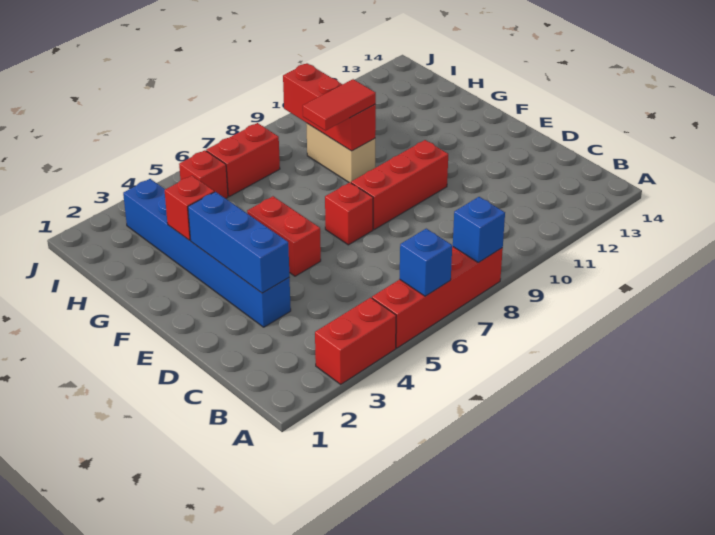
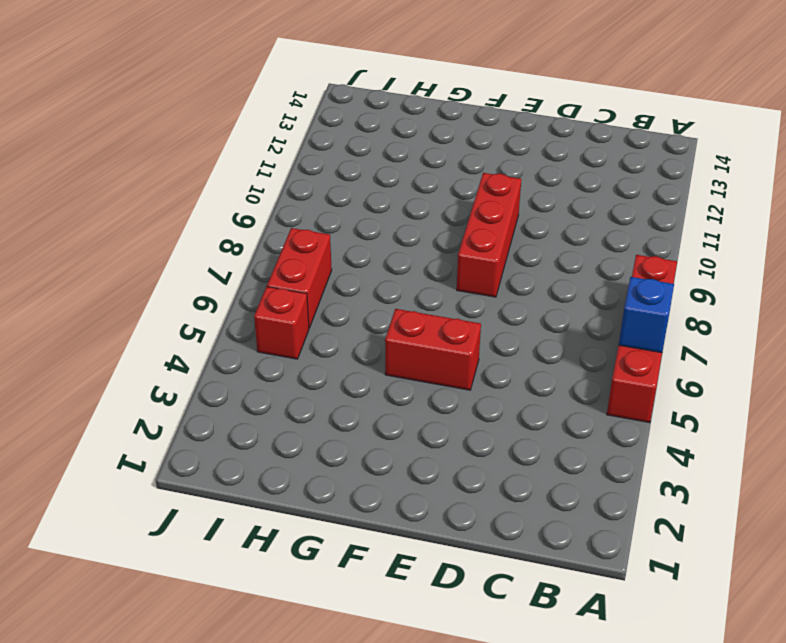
none -> red brick A3:A4 level 1
none -> blue brick D3:I3 level 1
none -> red brick E7 level 1

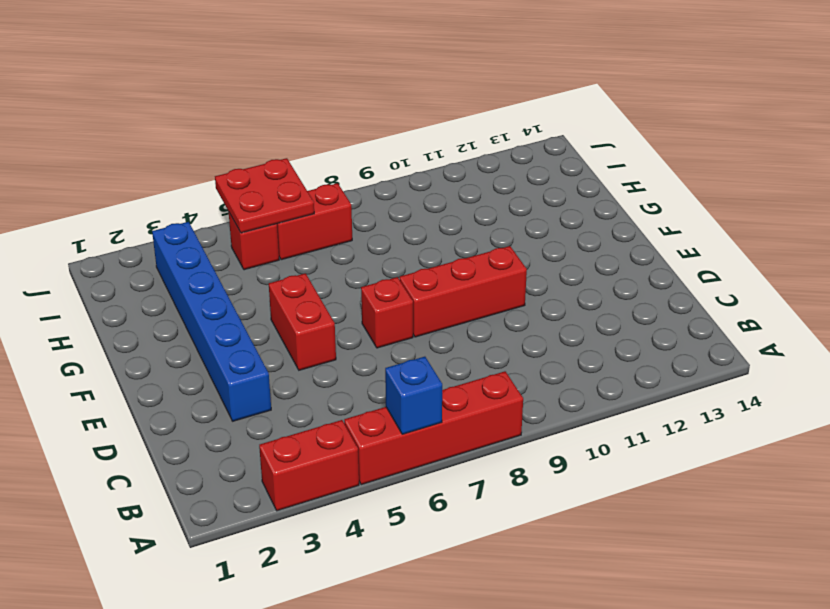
red plate I5:J6 level 2 -> none
none -> tan brick G9:H9 level 1
none -> blue brick A8 level 2
none -> blue brick D3:F3 level 2

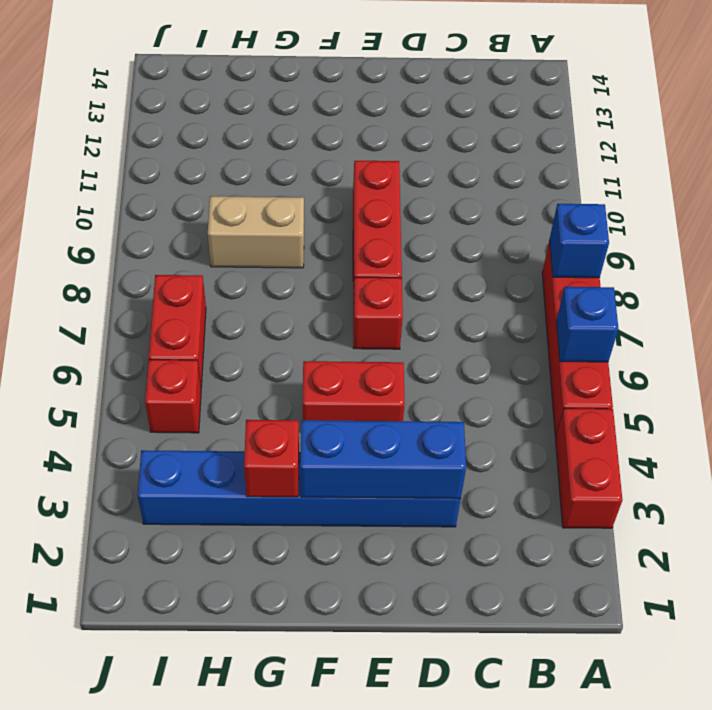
none -> red brick G9:I9 level 2
none -> red tile G8:G9 level 3

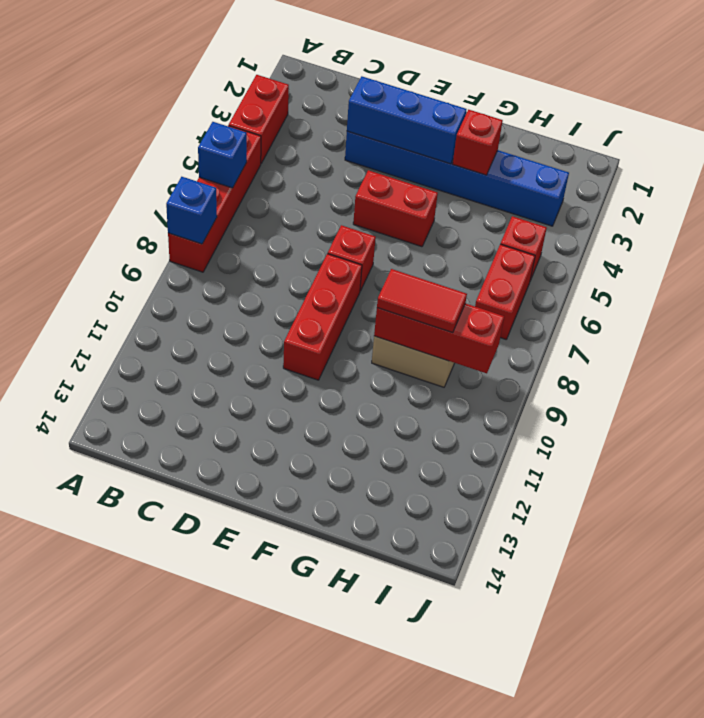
red tile G9:H9 level 3 -> red tile G8:G9 level 3

